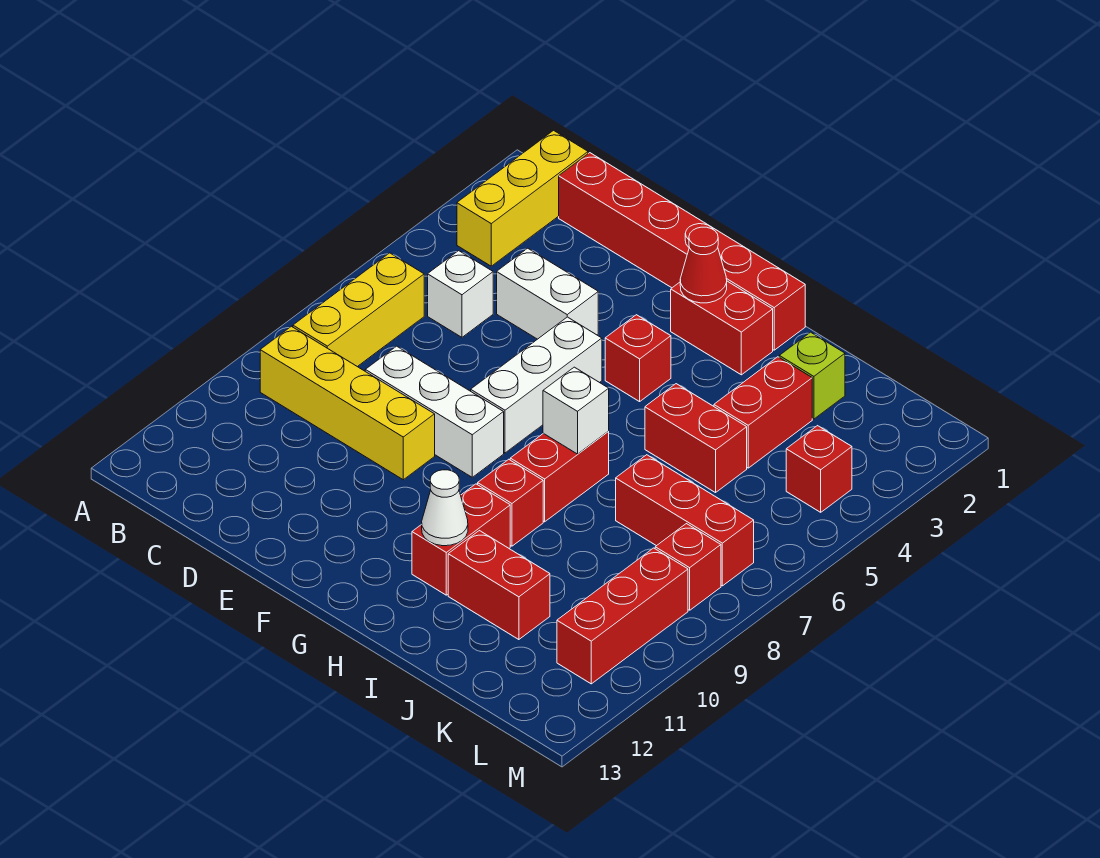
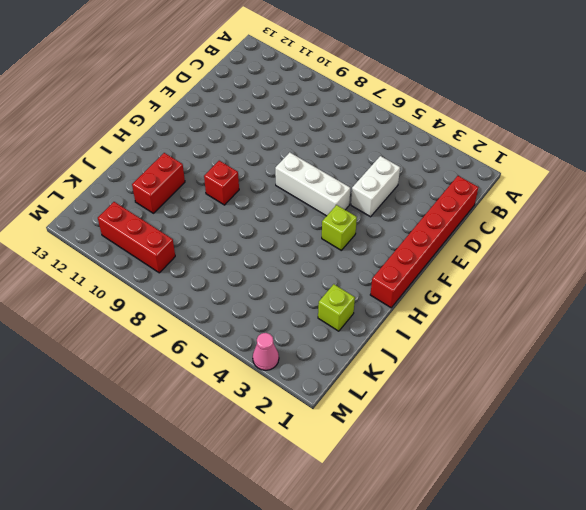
lime brick G4 level 1 -> red brick G4 level 1
pink cone M3 level 1 -> none
none -> yellow brick B1:B3 level 1
none -> yellow brick B6:B8 level 1
none -> yellow brick B9:E9 level 1

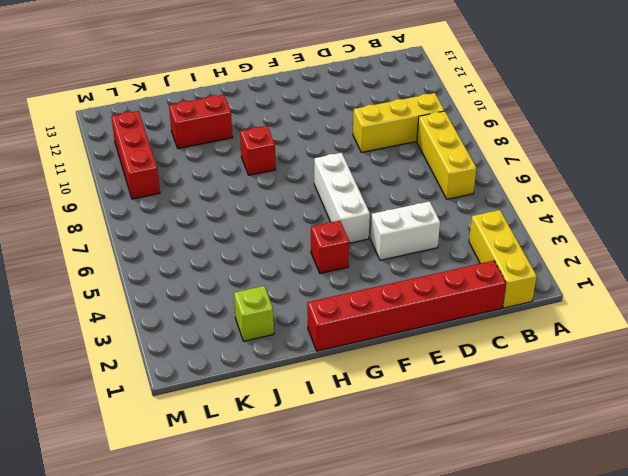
yellow brick B9:D9 level 1 -> yellow brick B9:E9 level 1
none -> white brick C5 level 1
none -> white brick D8:F8 level 1
none -> red brick G2:H2 level 1

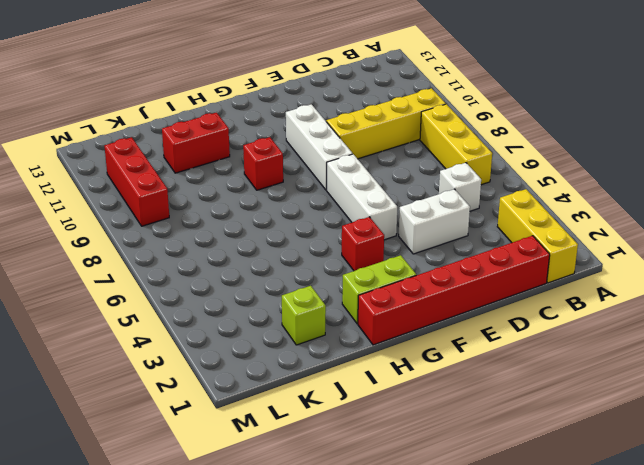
white brick F8:F10 level 1 -> white brick D8:F8 level 1
lime brick G2:H2 level 1 -> red brick G2:H2 level 1
none -> red brick H7:H8 level 1
none -> red brick H10:H11 level 1
none -> red brick I5:J5 level 1

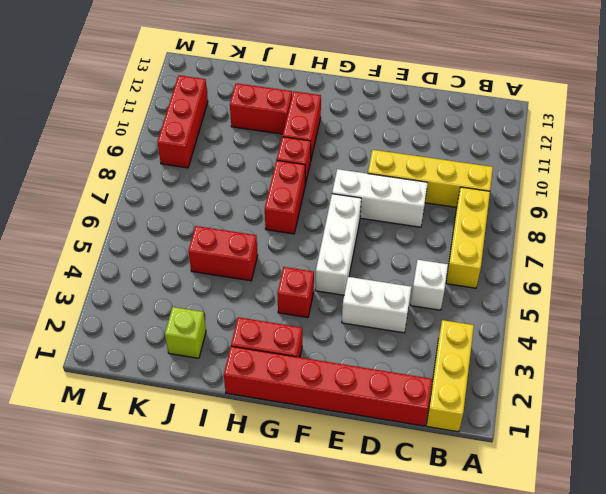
none -> red brick J3:J4 level 1
none -> red brick J7:L7 level 1
none -> red brick L4 level 1

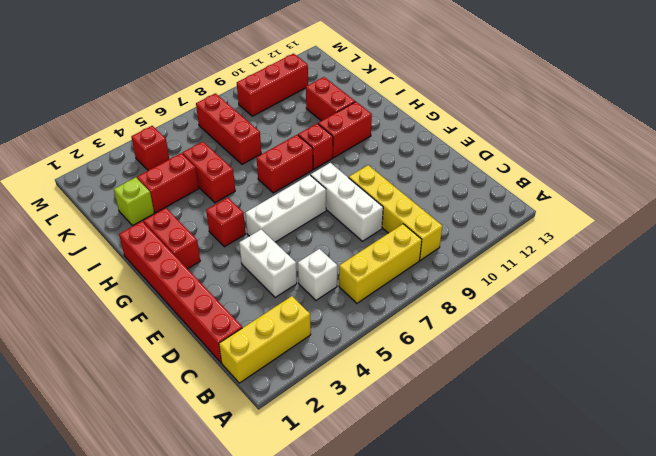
none -> red brick L8 level 1
none -> red cone G2 level 2
none -> white brick H7 level 2

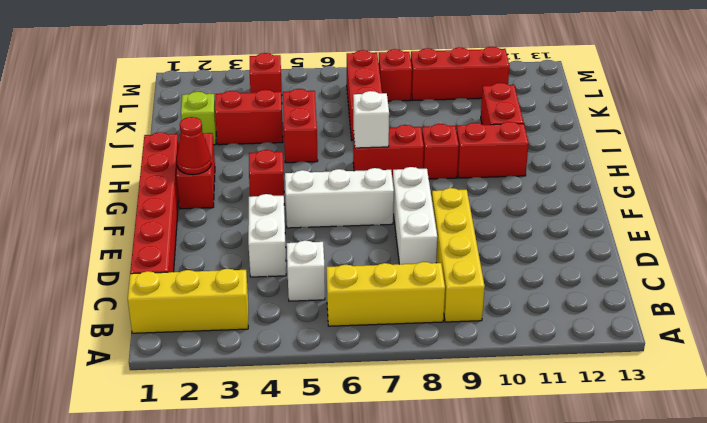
none -> white cone H11 level 2

